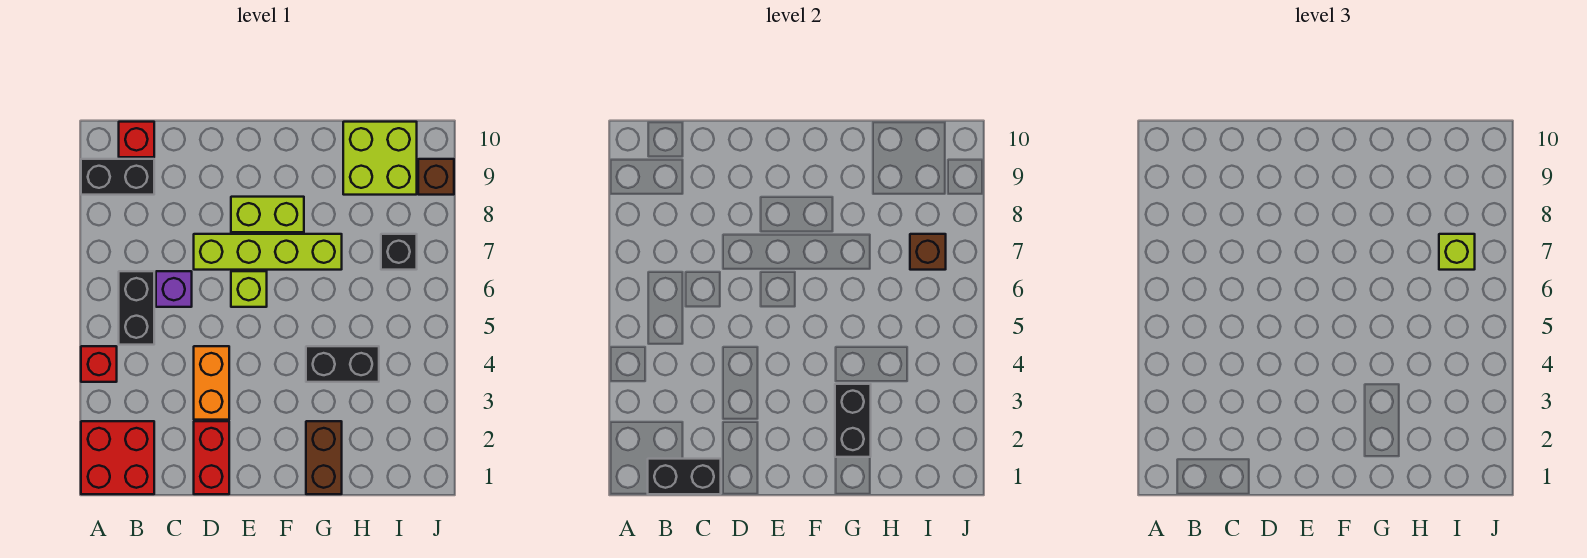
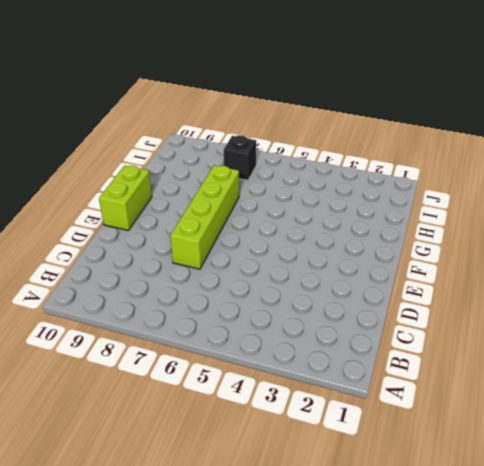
lime brick E10:F10 level 1 -> lime brick E8:F8 level 1
none -> red brick A1:B2 level 1
none -> red brick A4 level 1
none -> black brick A9:B9 level 1

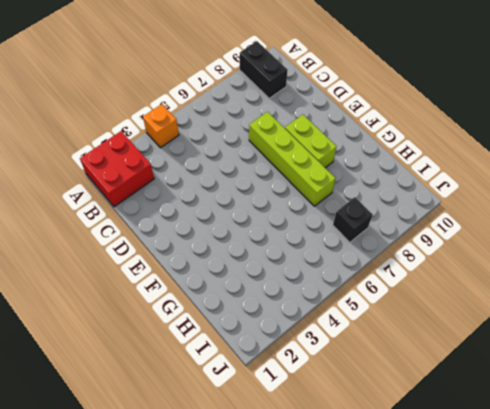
orange brick A4 level 1 -> red brick A4 level 1
none -> black brick B5:B6 level 1
none -> red brick B10 level 1
none -> purple brick C6 level 1

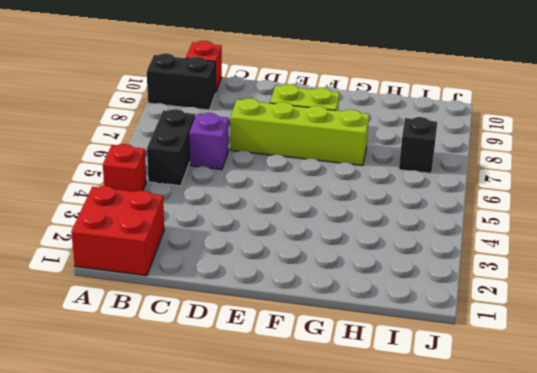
none -> red brick D1:D2 level 1
none -> orange brick D3:D4 level 1
none -> lime brick E6 level 1

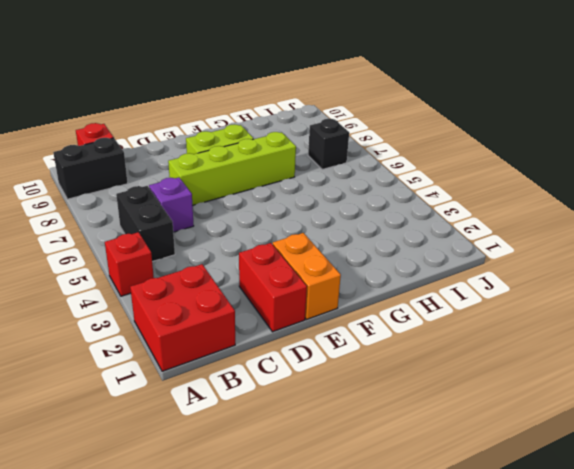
orange brick E1:E2 level 1 -> orange brick D3:D4 level 1
none -> lime brick E6 level 1
none -> brown brick G1:G2 level 1
none -> black brick G4:H4 level 1

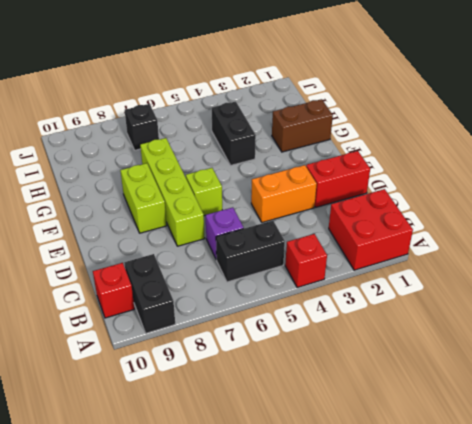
none -> lime brick H9:I10 level 1
none -> brown brick J9 level 1
none -> black brick B1:C1 level 2

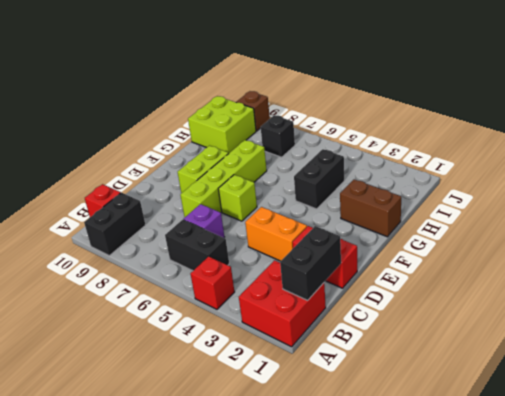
none -> black brick G2:G3 level 2
none -> brown brick I7 level 2
none -> lime brick I7 level 3

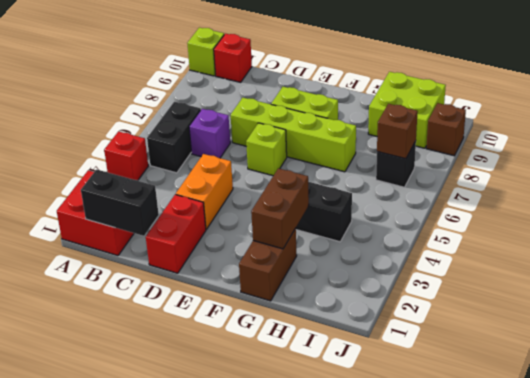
lime brick A10 level 1 -> lime brick I7 level 3
brown brick G2:G3 level 2 -> black brick G2:G3 level 2
none -> black brick A9:B9 level 1

